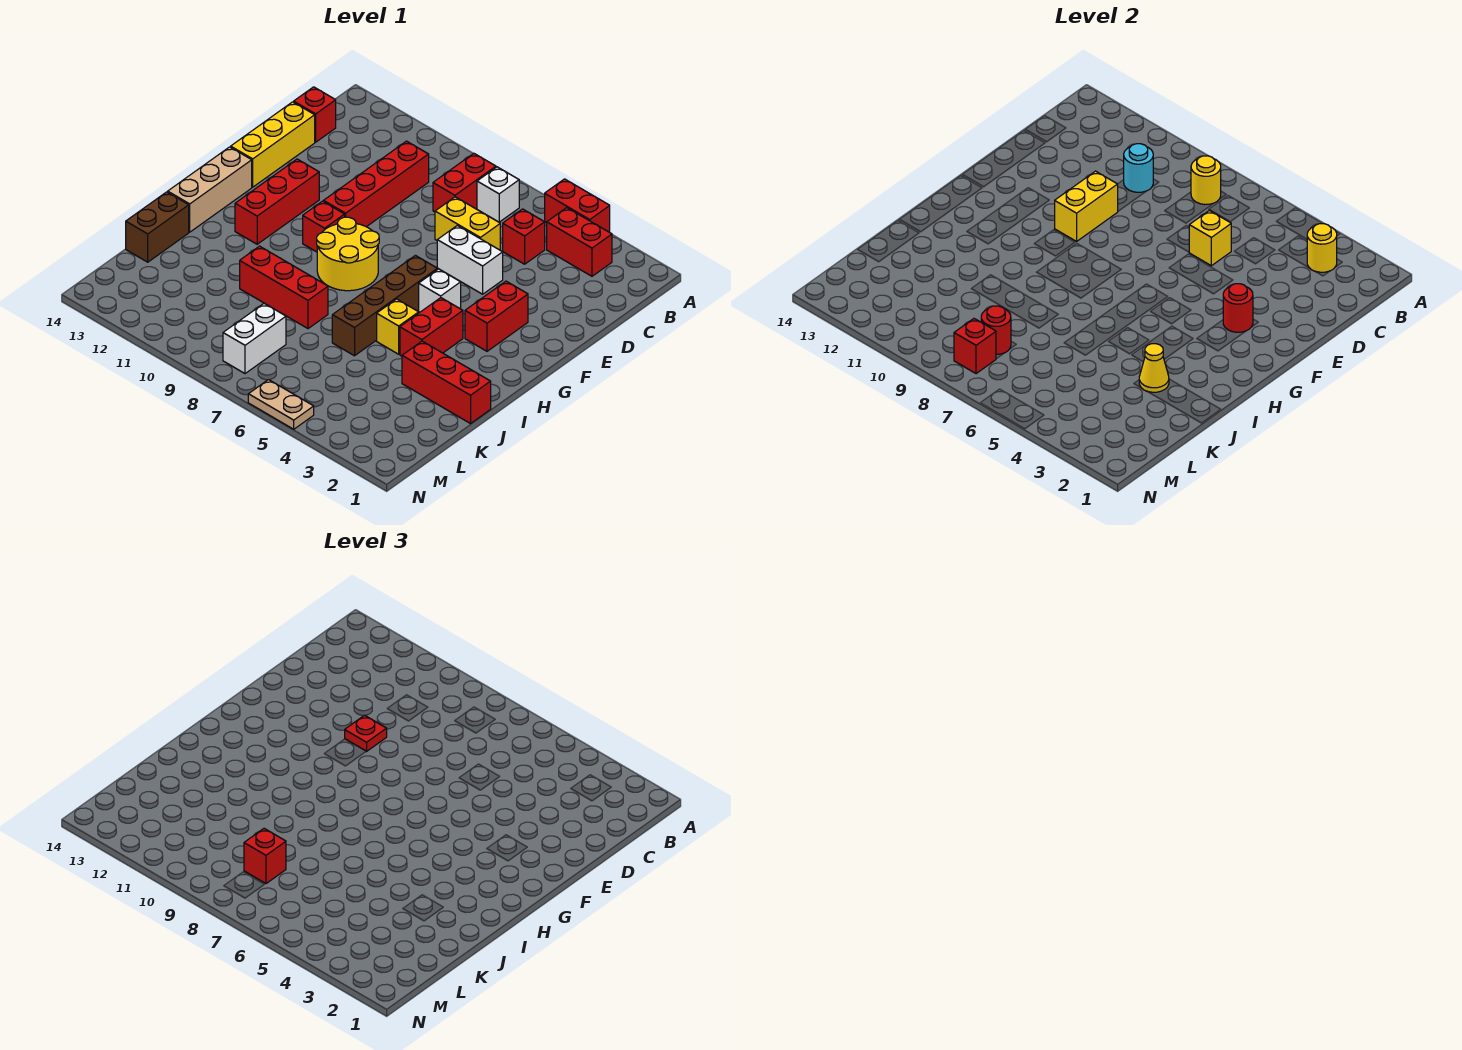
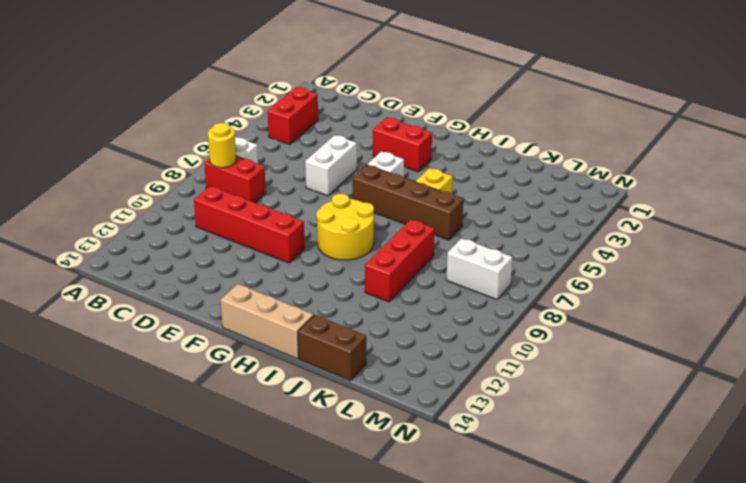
none -> red brick A4:A5 level 1
none -> red brick C5 level 1
none -> red brick C14 level 1
none -> yellow brick D6:D7 level 1

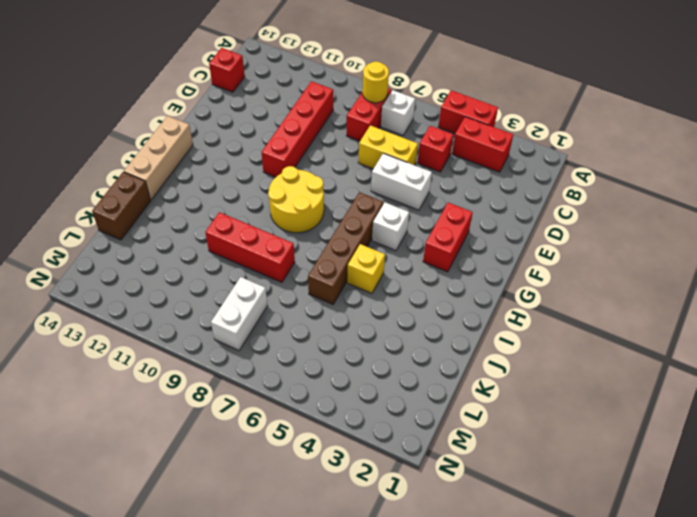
none -> yellow brick D14:F14 level 1
none -> red brick F12:H12 level 1
none -> red brick G10 level 1
none -> red brick H4:I4 level 1

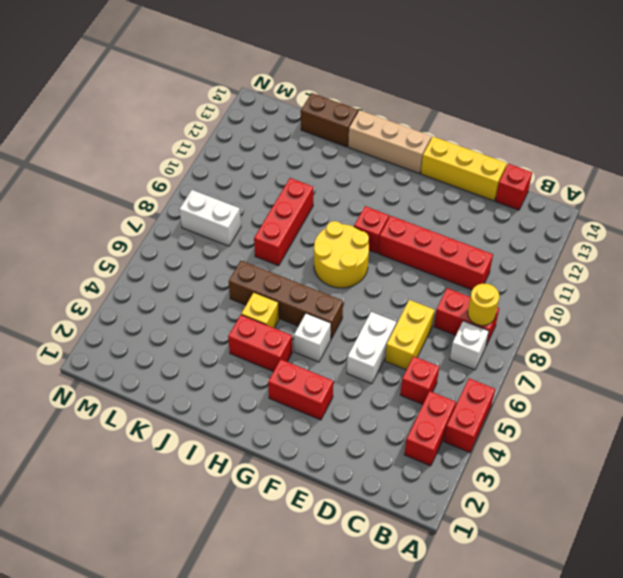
none -> red brick F12:H12 level 1
none -> red brick J1:J3 level 1
none -> tan plate N5:N6 level 1
none -> yellow round brick B3 level 2

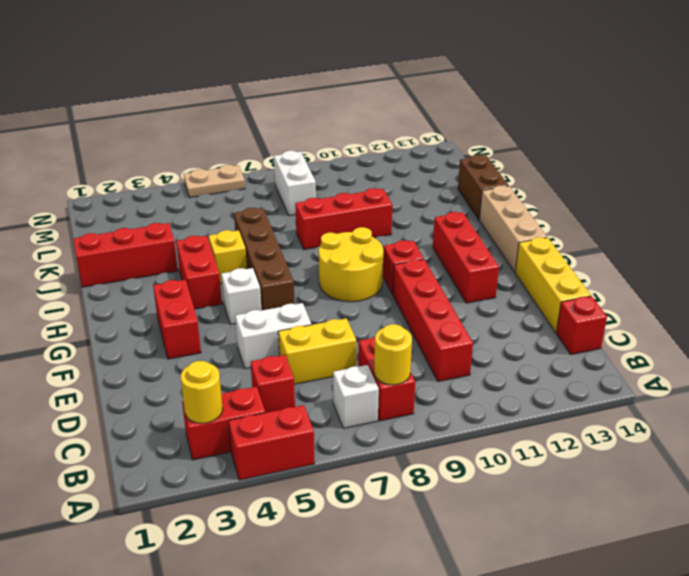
none -> cyan round brick C10 level 2
none -> yellow brick D6 level 2
none -> yellow brick E10:F10 level 2
none -> red round brick F3 level 2

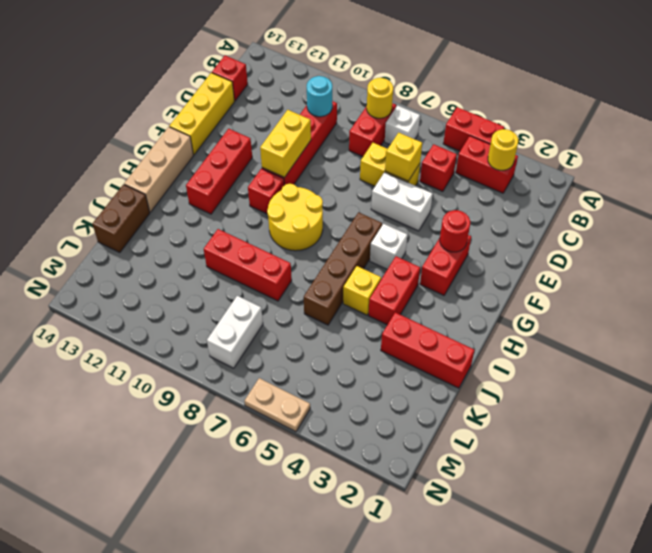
none -> yellow cone J3 level 2
none -> red round brick L8 level 2
none -> red brick M8 level 2
none -> red plate E10 level 3

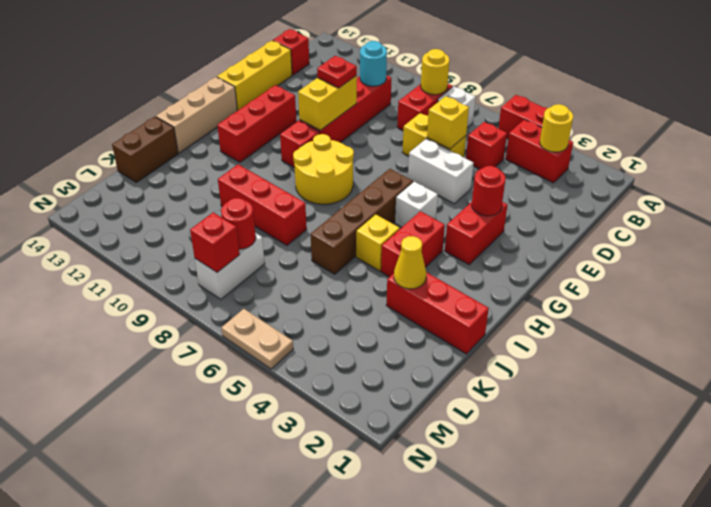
none -> red brick L8 level 3

